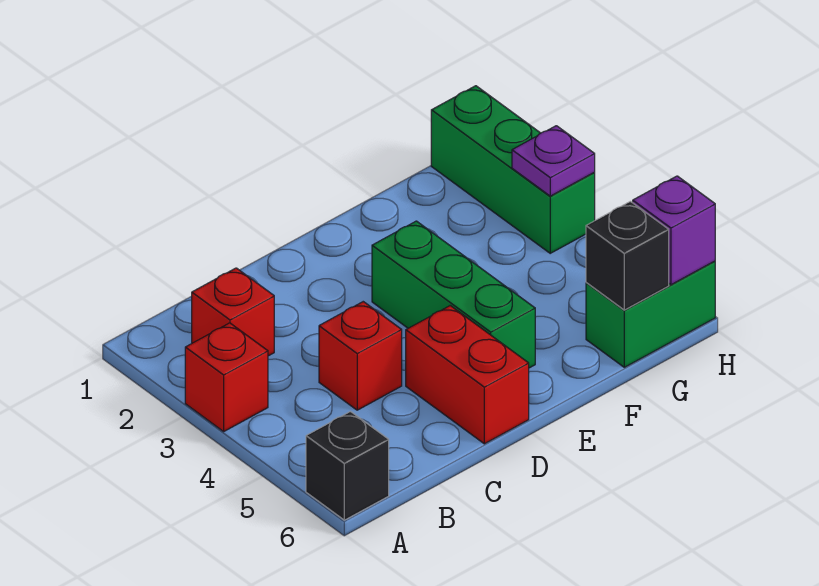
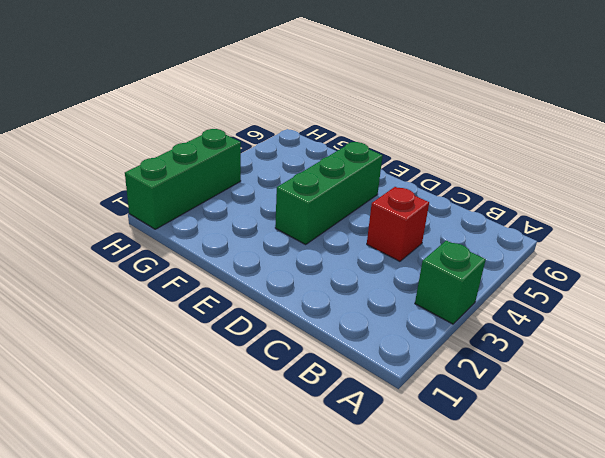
green brick A3 level 1 -> red brick A3 level 1
none -> black brick A6 level 1
none -> red brick B2 level 1

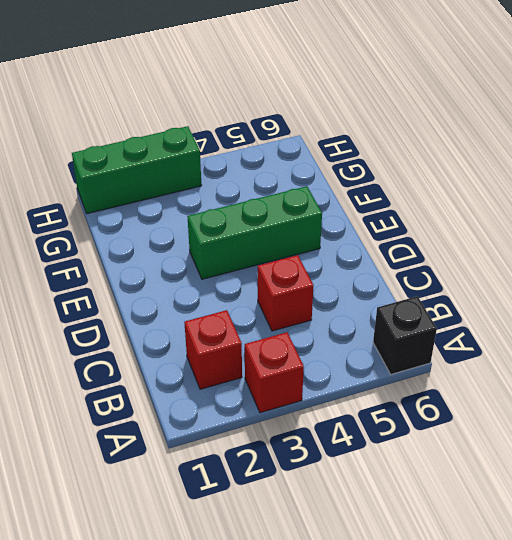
none -> red brick D5:D6 level 1
none -> green brick G6:H6 level 1

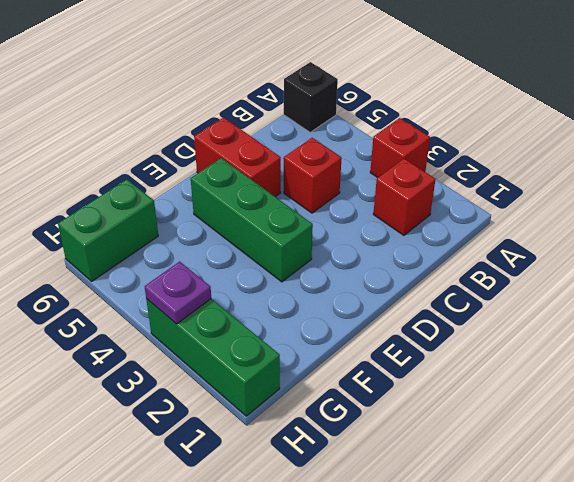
none -> black brick G6 level 2
none -> purple brick H6 level 2

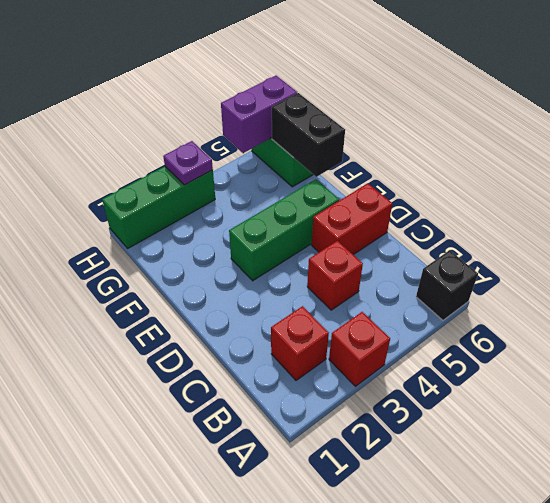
black brick F6:G6 level 2 -> black brick G6 level 2
purple brick H5:H6 level 2 -> purple brick H6 level 2

